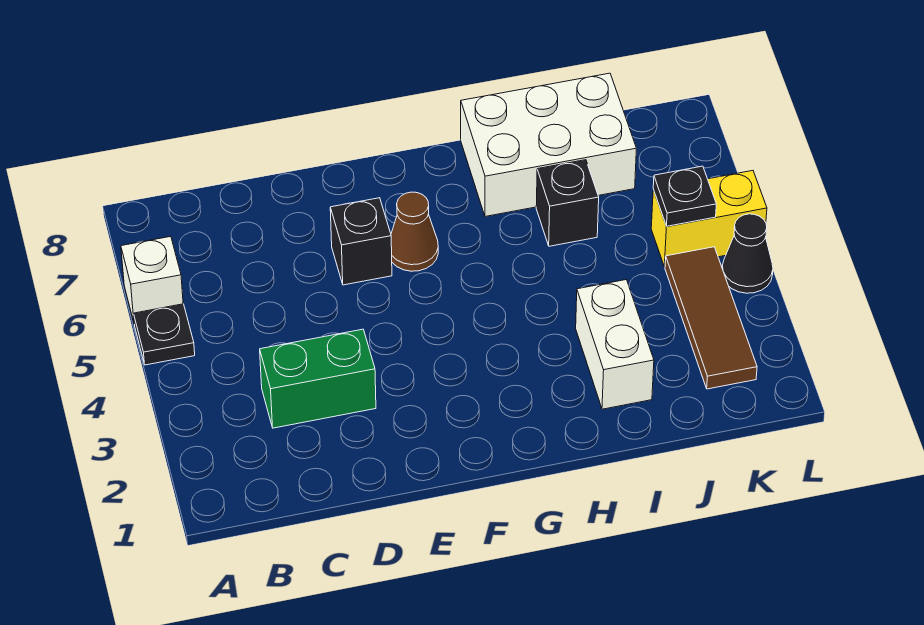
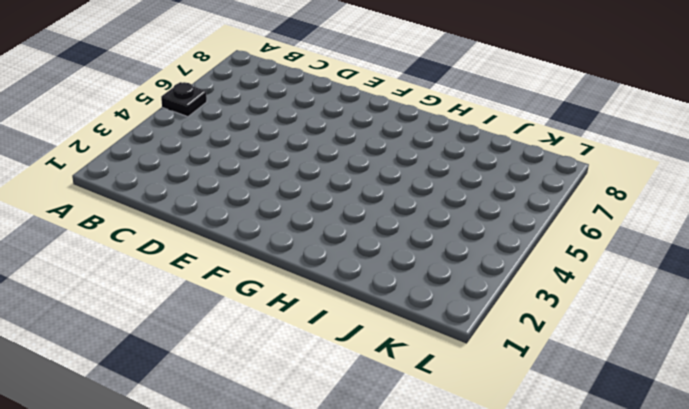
none -> white brick A6 level 1
none -> green brick C3:D3 level 1
none -> black brick E6 level 1

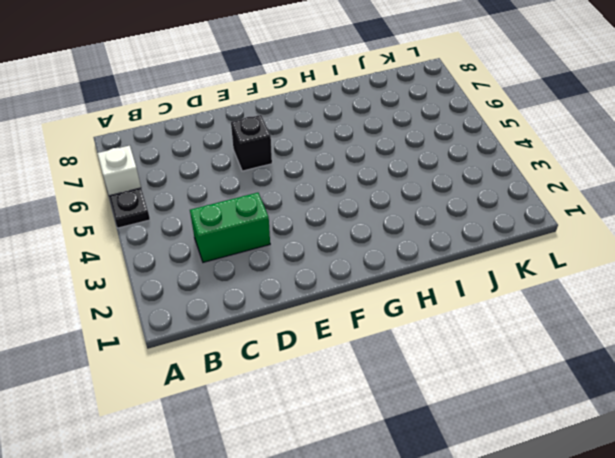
none -> brown cone F6 level 1
none -> white brick H7:J8 level 1
none -> white brick I2:I3 level 1

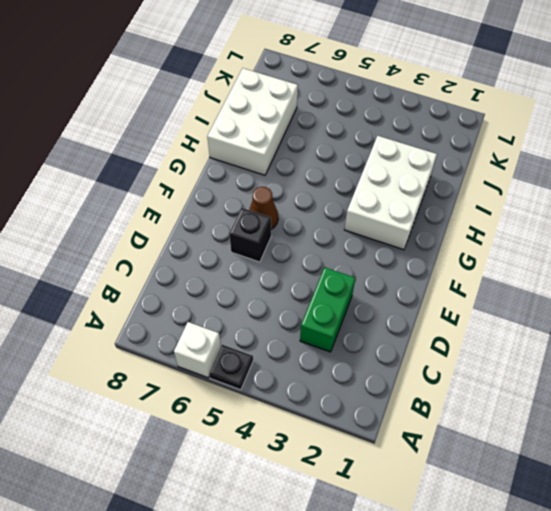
white brick G2:I3 level 1 -> white brick I2:I3 level 1
none -> black brick I6 level 1
none -> brown tile K2:K4 level 1
none -> yellow brick K5:L5 level 1

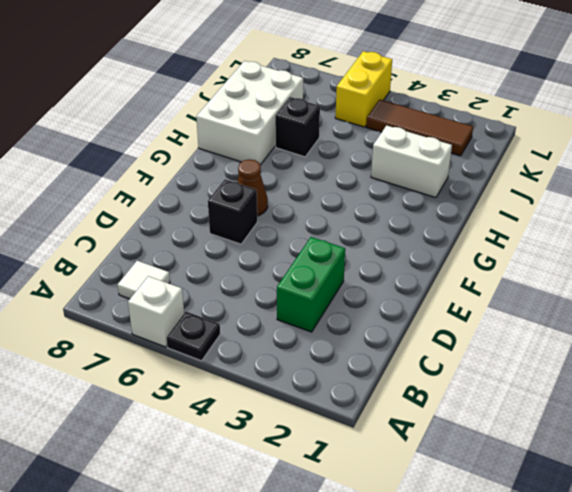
white tile B7 level 1 -> none
none -> black cone L4 level 1
none -> black plate K5 level 2

